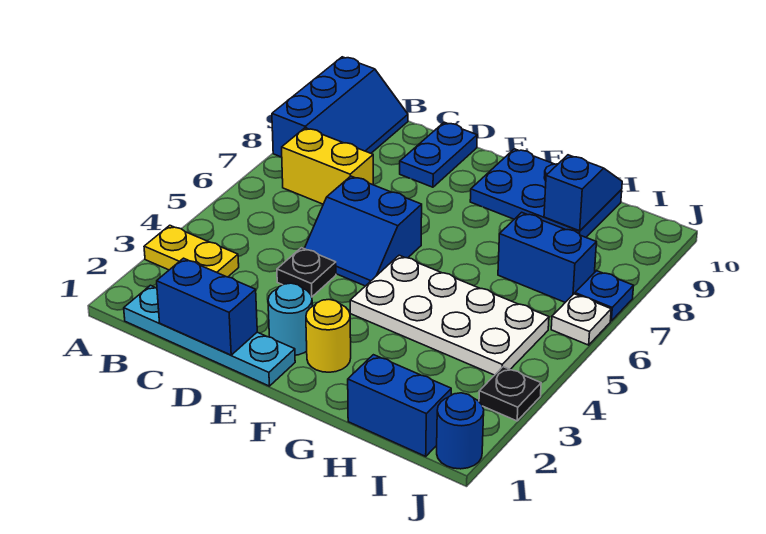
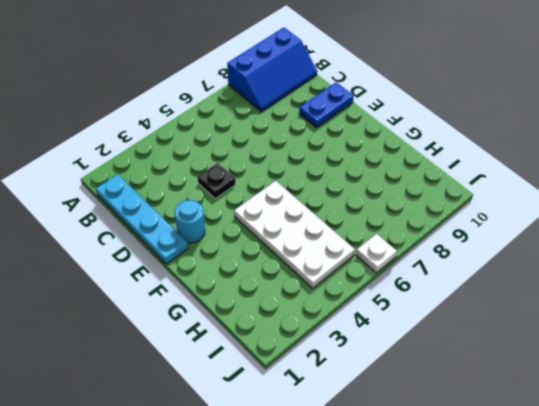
none -> yellow plate A3:B3 level 1
none -> yellow brick B7:C7 level 1
none -> blue slope D5:E6 level 1 top 6

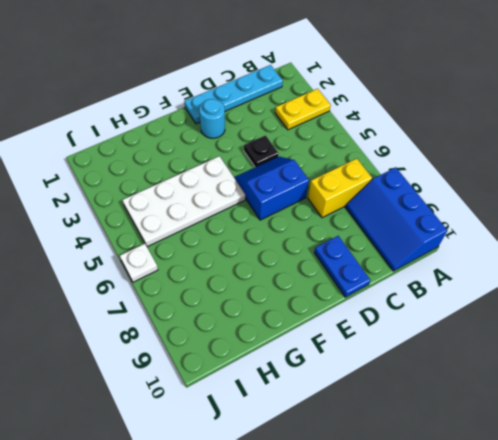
none -> yellow round brick F2 level 1
none -> blue plate F9:H10 level 1
none -> blue brick H1:I1 level 1

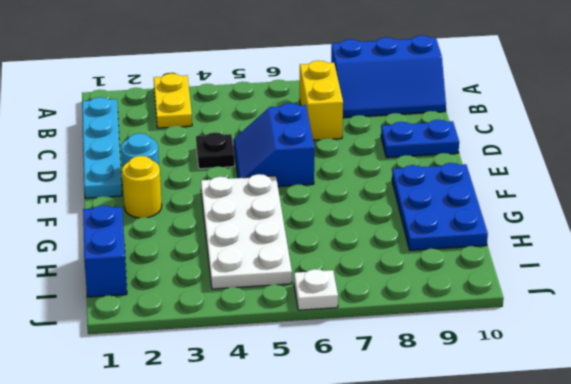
none -> blue brick H7:I7 level 1
none -> blue round brick J1 level 1
none -> black plate J3 level 1

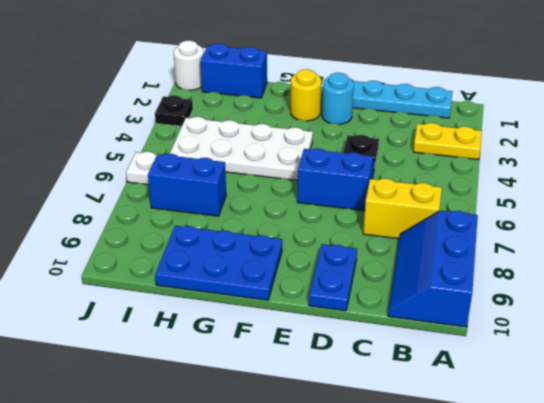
white round brick J1 level 1 -> blue round brick J1 level 1
none -> blue plate J7 level 1
none -> blue brick C1:D1 level 2
none -> blue slope H9:H10 level 2 top 9

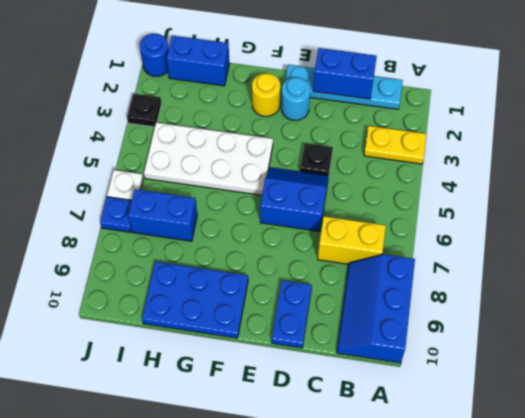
none -> blue slope H9:H10 level 2 top 9

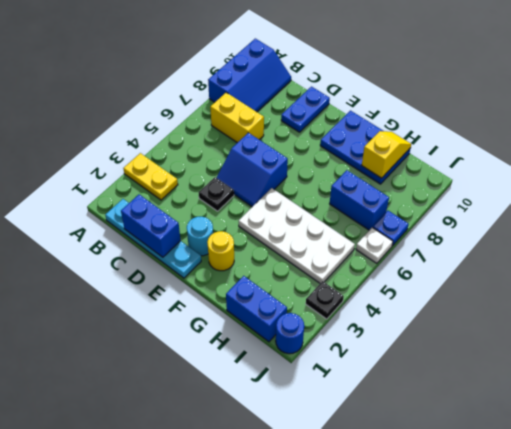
yellow slope H9:H10 level 2 top 9 -> blue slope H9:H10 level 2 top 9

